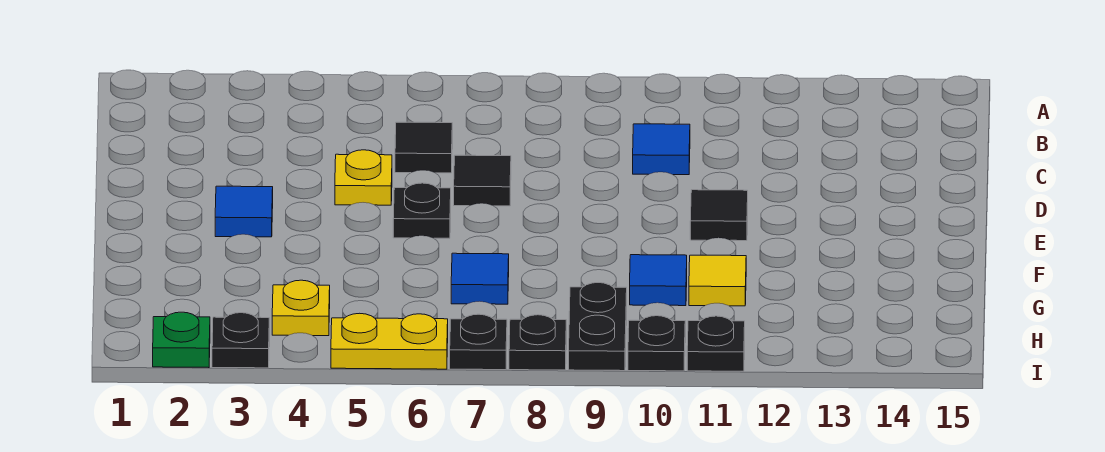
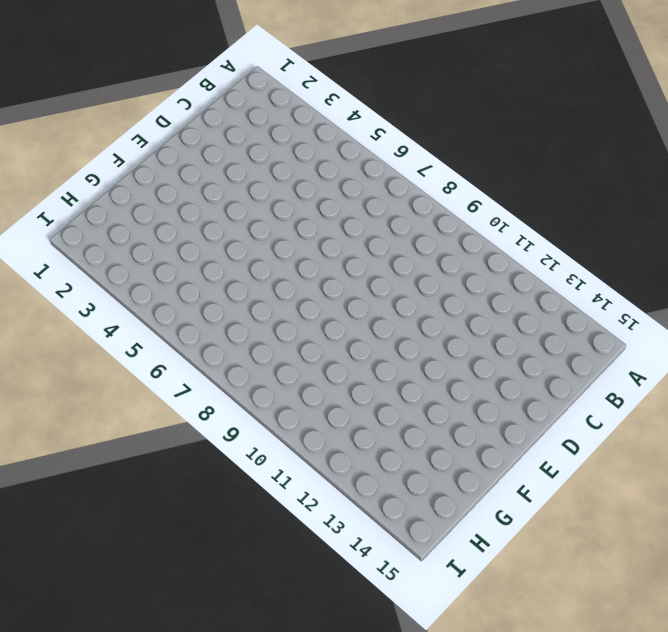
none -> black tile C6 level 1
none -> blue tile C10 level 1
none -> yellow plate D5 level 1

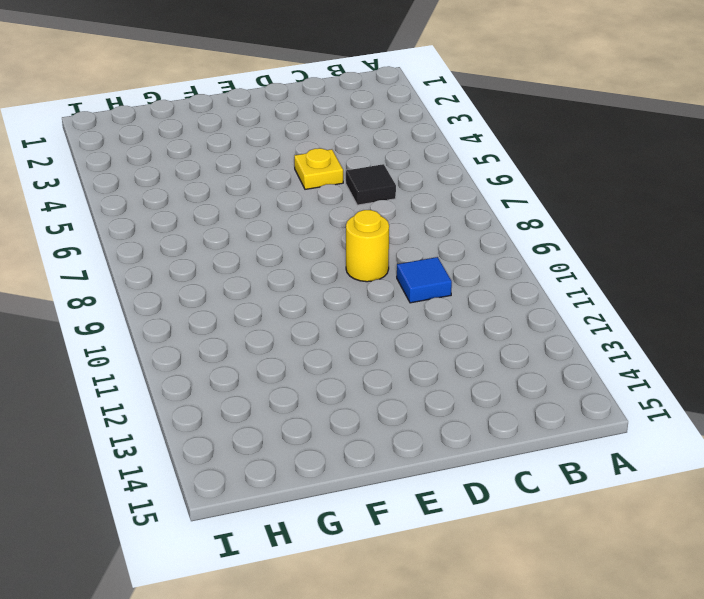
yellow round brick D9 level 1 -> none
none -> black tile D7 level 1
none -> blue tile E3 level 1
none -> black plate E6 level 1

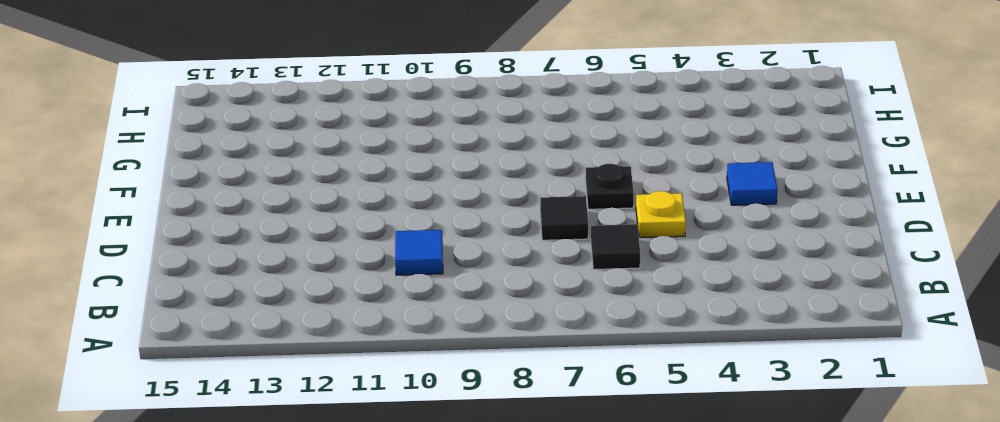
none -> black tile E11 level 1
none -> blue tile G7 level 1
none -> blue tile G10 level 1

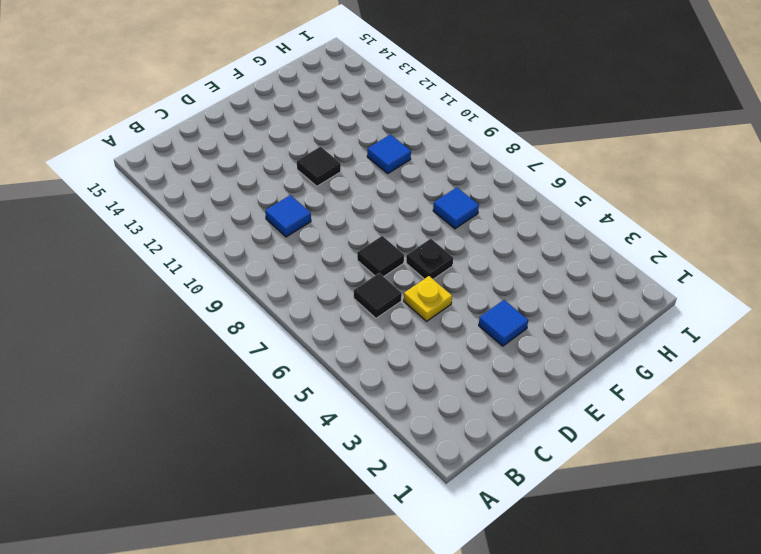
none -> yellow tile G11 level 1
none -> yellow plate H4 level 1
none -> black plate H9:I9 level 1

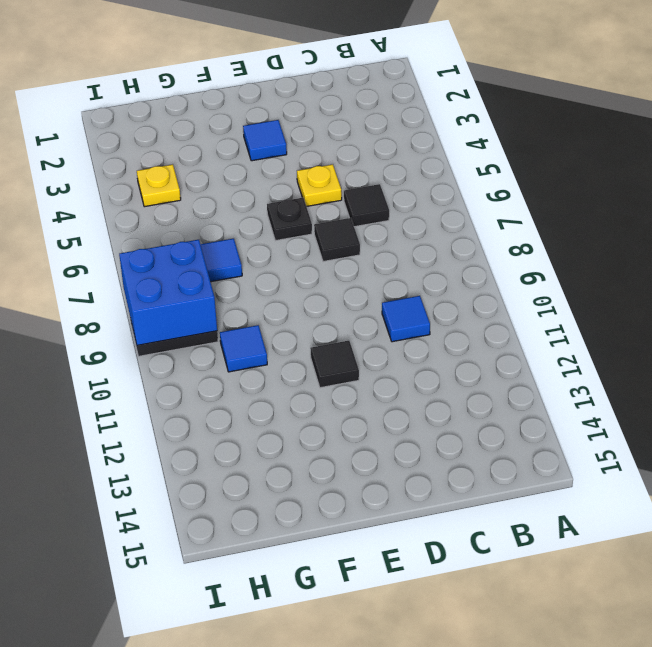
blue brick H8:I9 level 2 -> none
none -> yellow tile G11 level 1
none -> green plate I2 level 1
none -> black plate I3 level 1

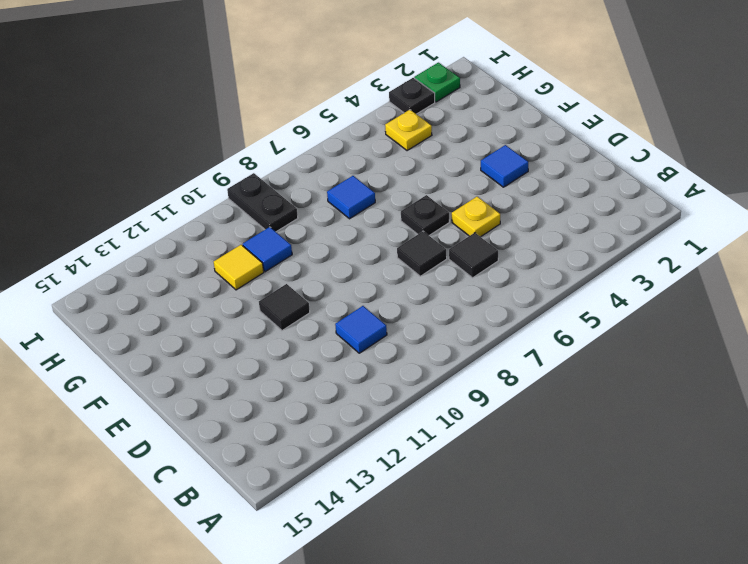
none -> yellow plate I5:I6 level 1
none -> black plate I7 level 1
none -> black plate I8 level 1

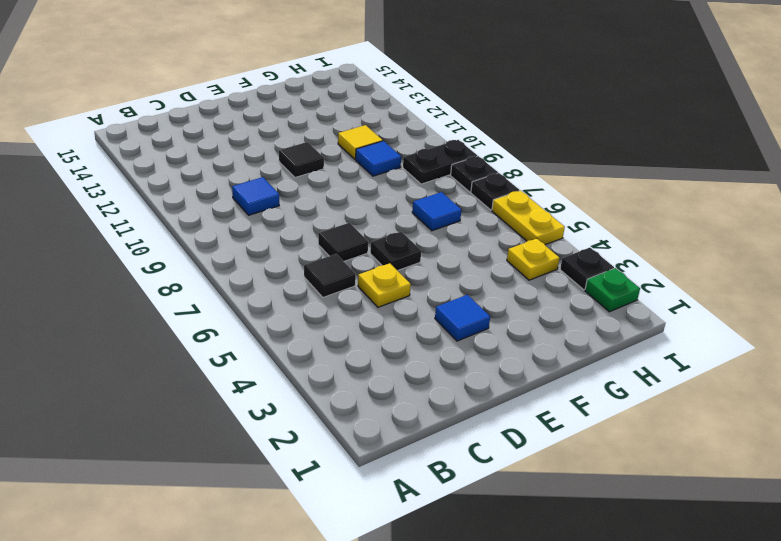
none -> black plate I10 level 1
none -> black plate I11 level 1

